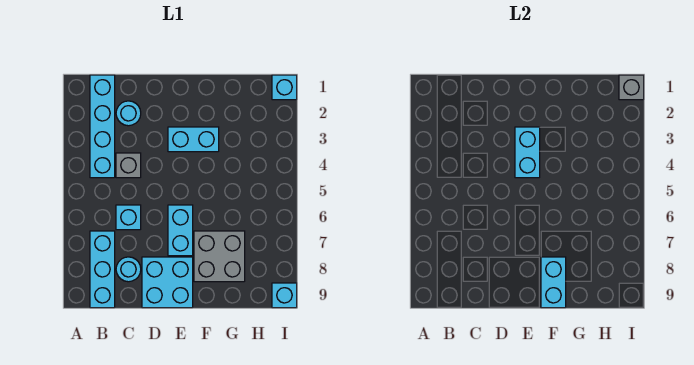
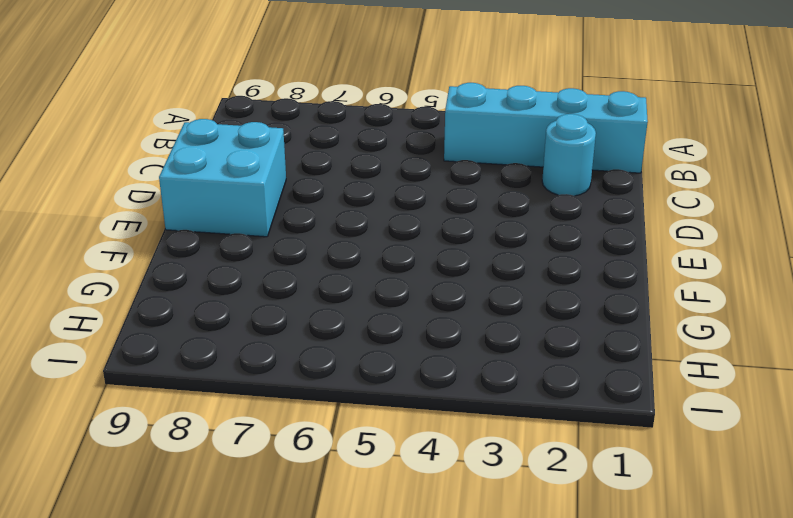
none -> cyan brick B7:B9 level 1
none -> grey brick C4 level 1
none -> cyan brick C6 level 1

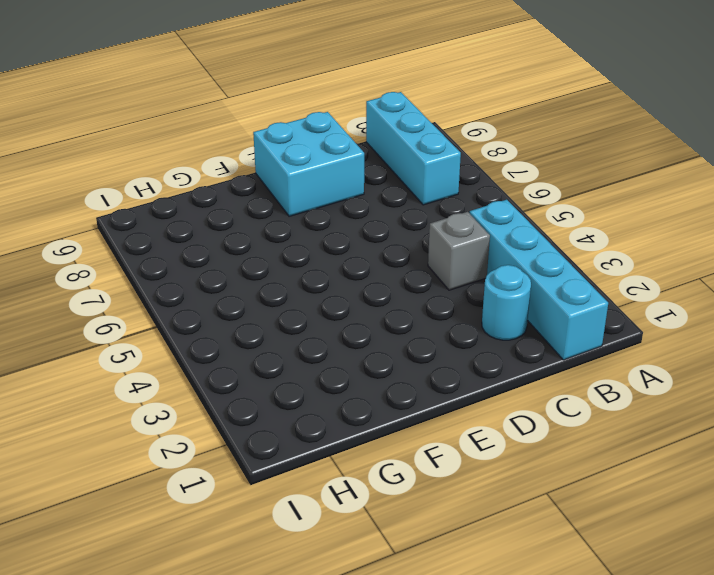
none -> cyan brick C6 level 1
none -> cyan round brick C8 level 1
none -> cyan brick E3:F3 level 1

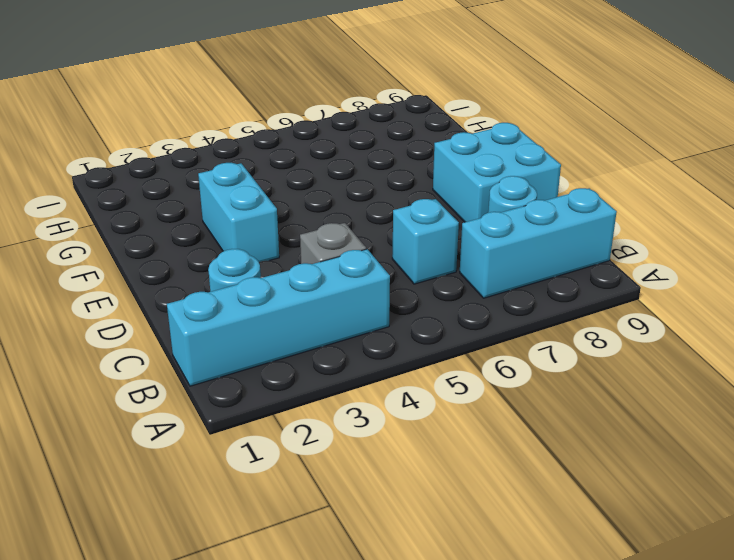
none -> cyan brick E6:E7 level 1
none -> grey brick F7:G8 level 1
none -> cyan brick I1 level 1

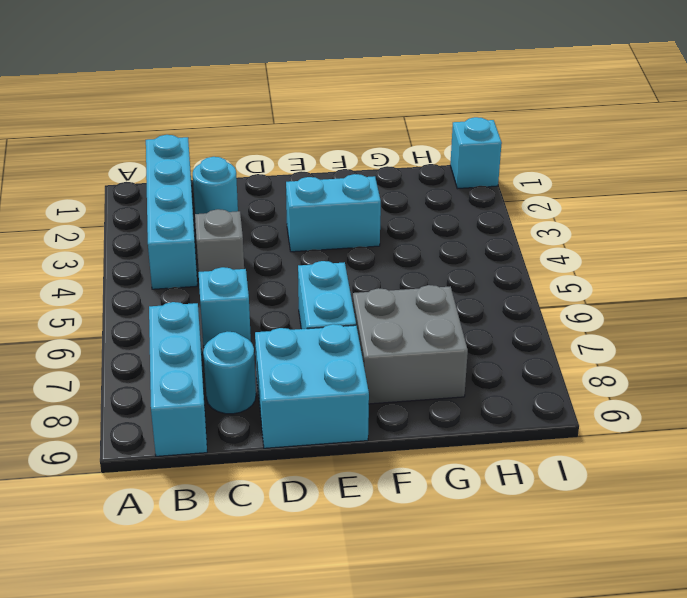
none -> cyan brick I9 level 1
none -> cyan brick E3:E4 level 2
none -> cyan brick F8:F9 level 2

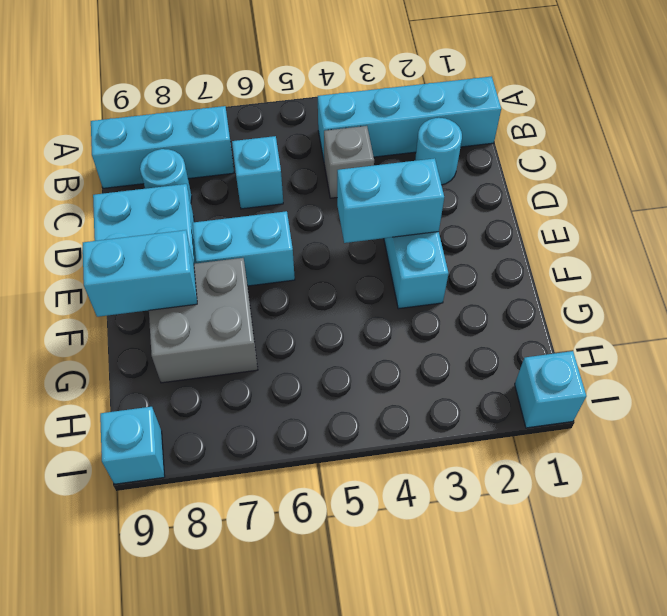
none -> grey brick I1 level 2

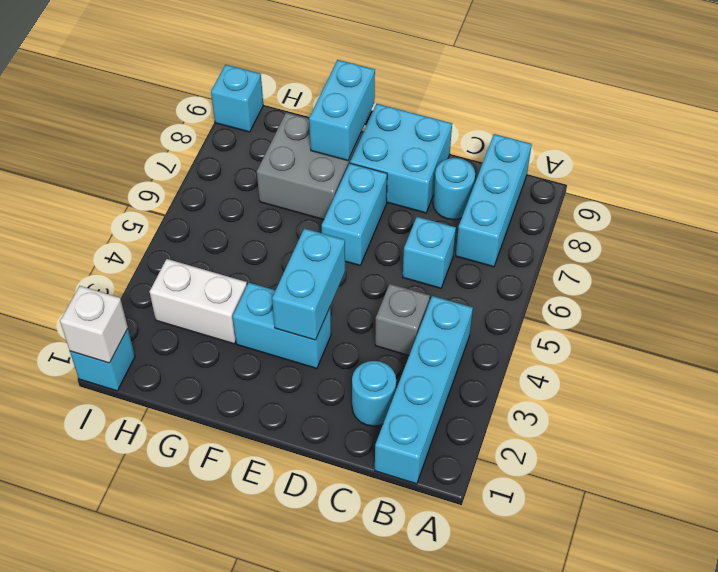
white brick G3:H3 level 1 -> none
white brick I1 level 2 -> grey brick I1 level 2

